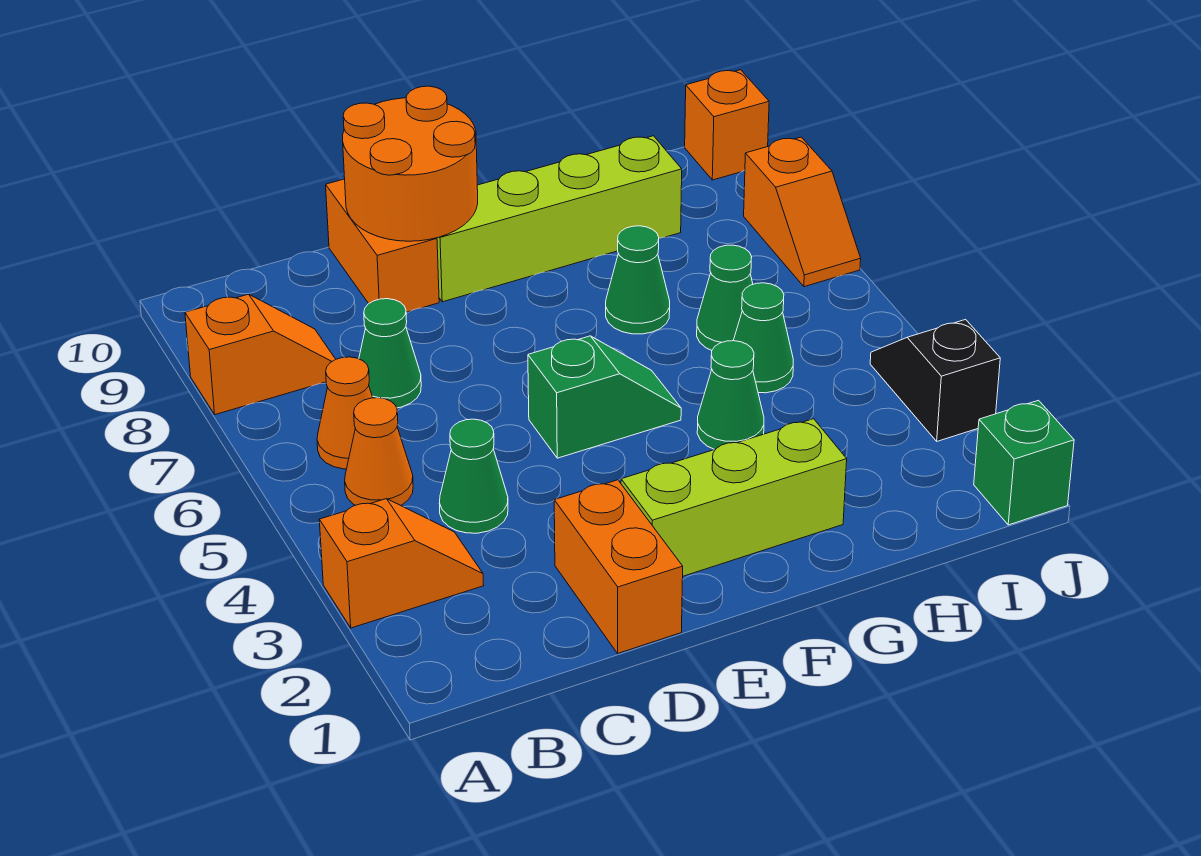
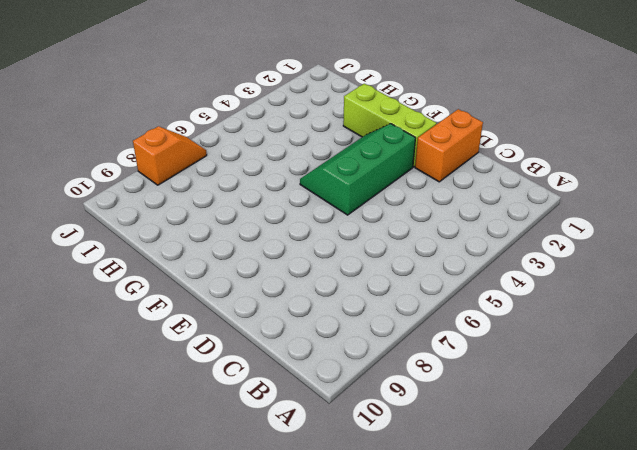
green slope E3:F5 level 1 top E -> green slope E5:F5 level 1 top E
none -> orange slope A3:B3 level 1 top A
none -> orange slope A8:B8 level 1 top A
none -> orange cone B5 level 1

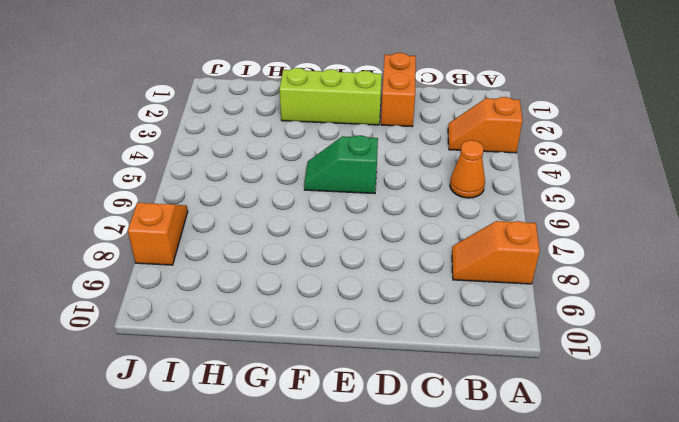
none -> orange cone B6 level 1
none -> green cone C4 level 1
none -> green cone C7 level 1

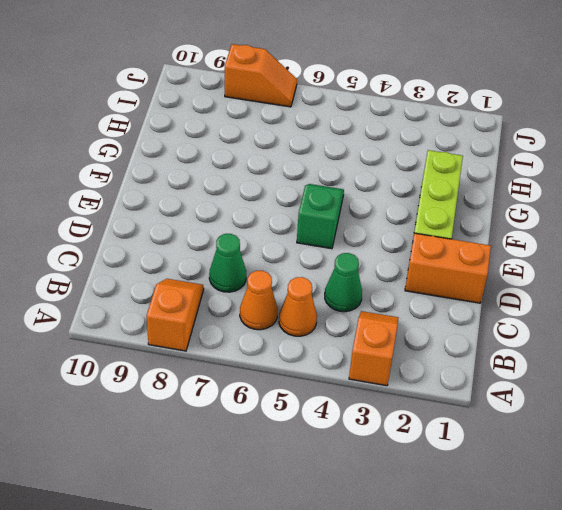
none -> orange brick D9:D10 level 1
none -> lime brick E9:H9 level 1
none -> green cone G4 level 1

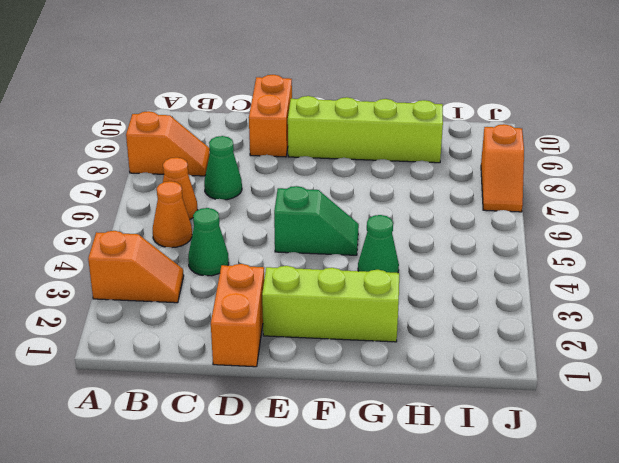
none -> green cone G7 level 1
none -> green cone H5 level 1
none -> green cone H6 level 1

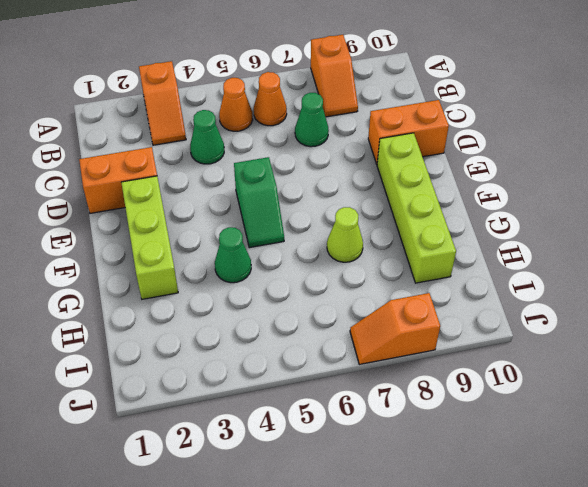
lime cone G7 level 1 -> green cone G7 level 1
none -> green cone H5 level 1
none -> green cone H6 level 1
none -> green brick J1 level 1

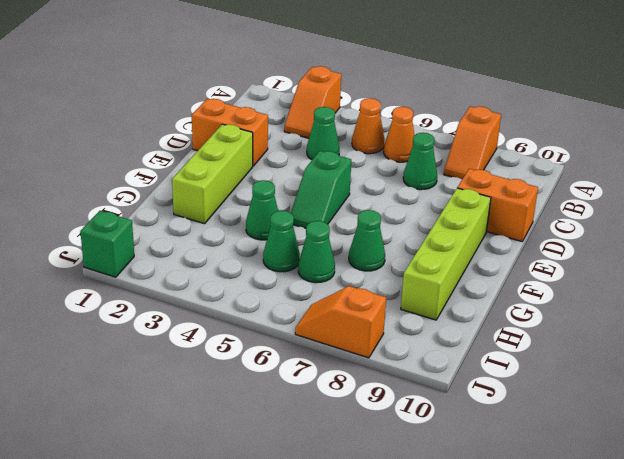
none -> black slope J3:J4 level 1 top 3
none -> orange brick J10 level 1
none -> orange round brick D9:E10 level 2

